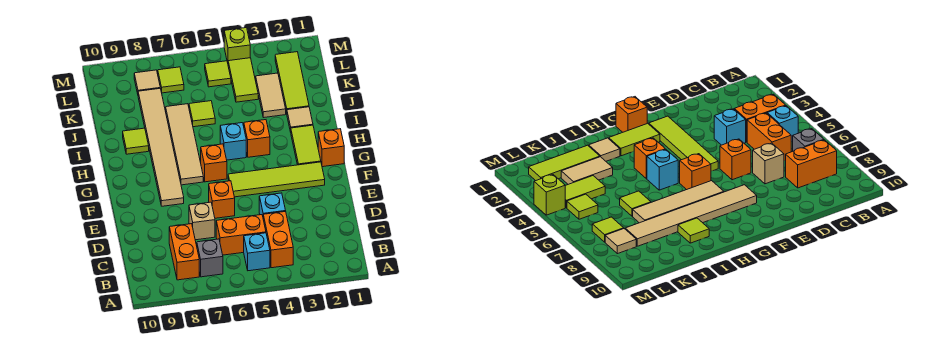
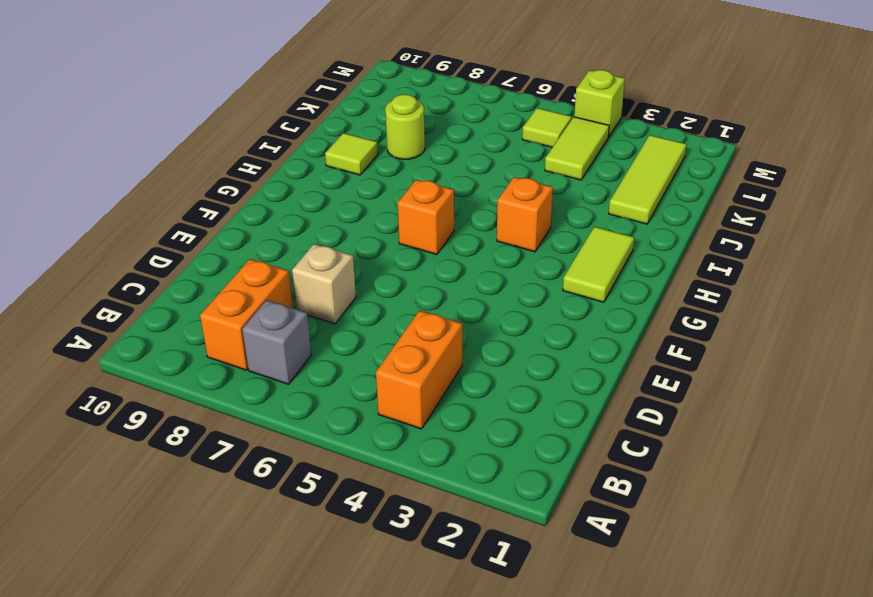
lime round brick J8 level 1 -> tan tile F8:K8 level 1
none -> cyan brick B5 level 1
none -> orange brick C5:C6 level 1
none -> cyan brick D4 level 1

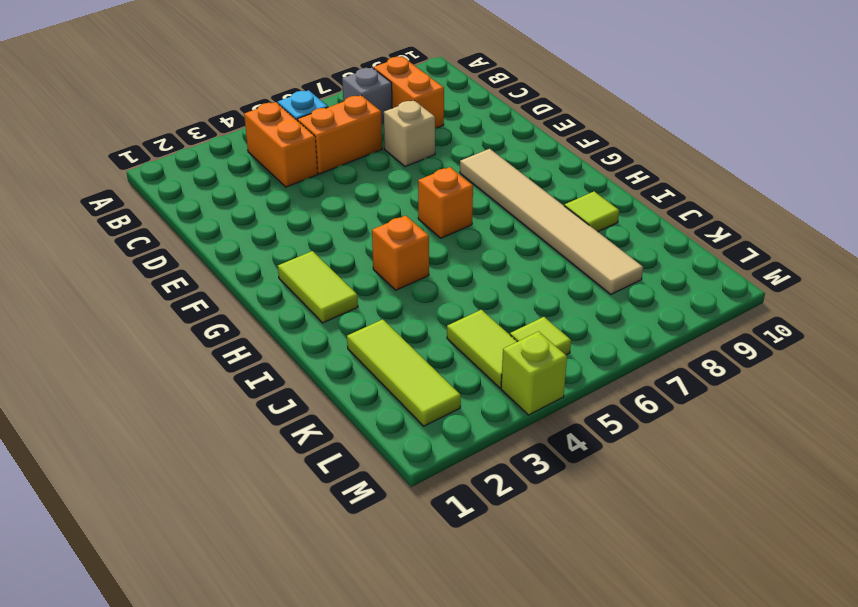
none -> cyan brick D4 level 1
none -> orange brick E6 level 1
none -> lime tile F2:F5 level 1

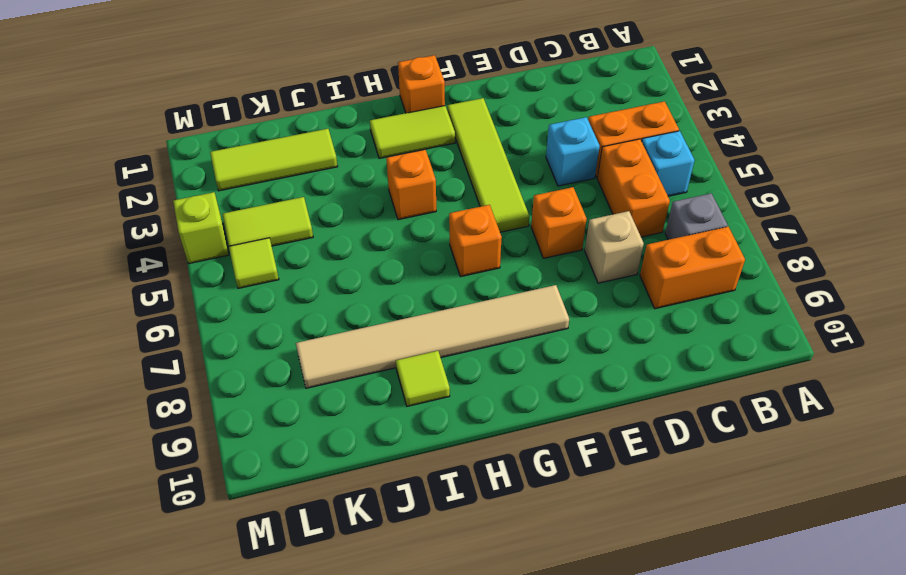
none -> tan tile G7:J7 level 1
none -> cyan brick H5 level 1
none -> tan tile I2 level 1

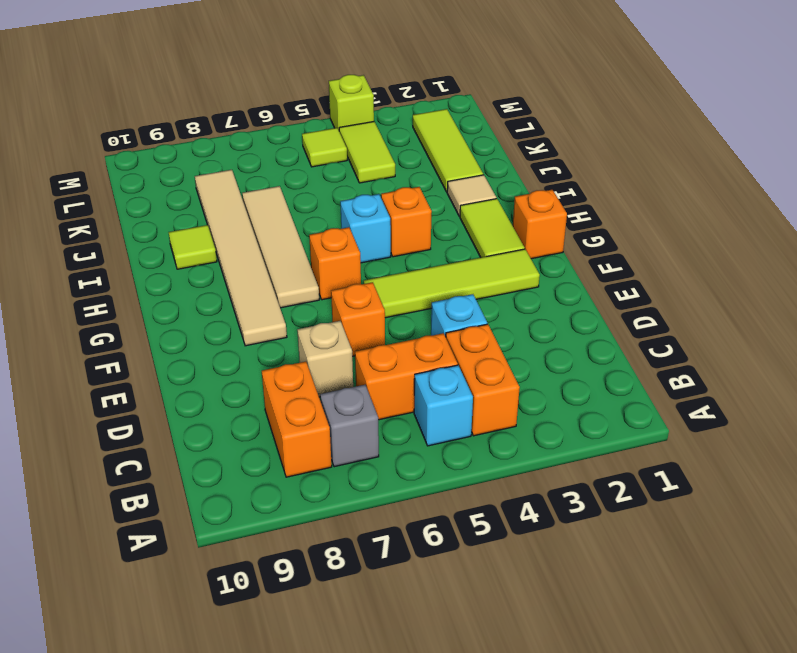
none -> tan tile J3:K3 level 1
none -> lime tile J6 level 1
none -> lime tile L7 level 1

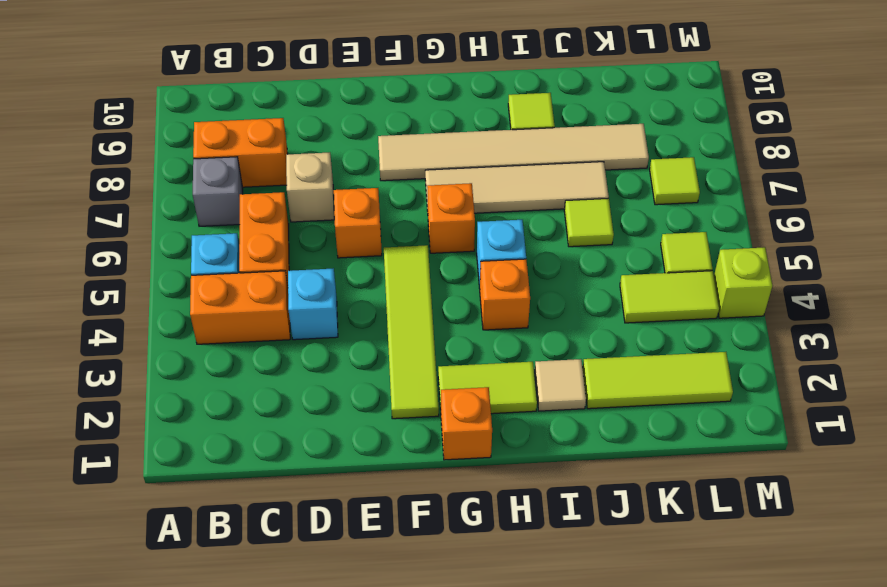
none -> tan tile J3:K3 level 1
none -> tan tile L8 level 1

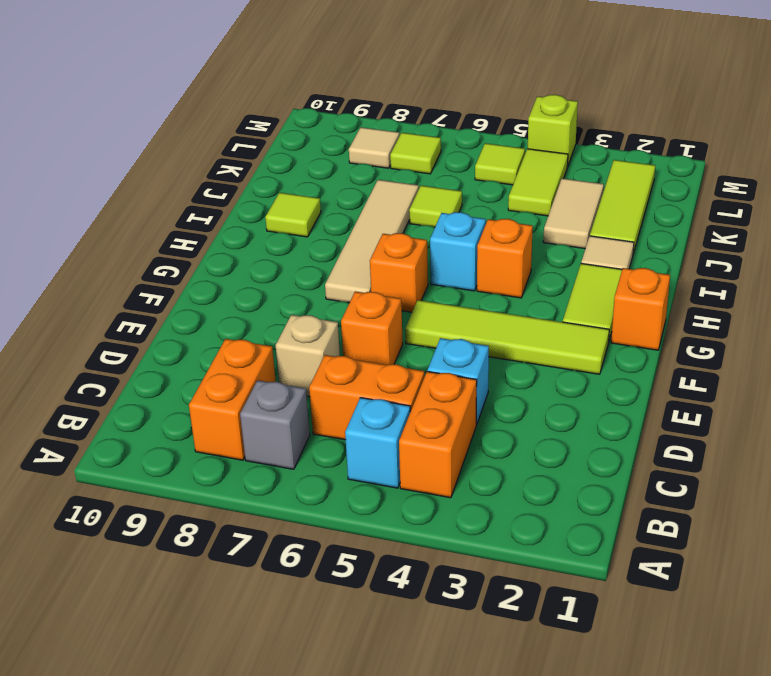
none -> tan tile F8:K8 level 1

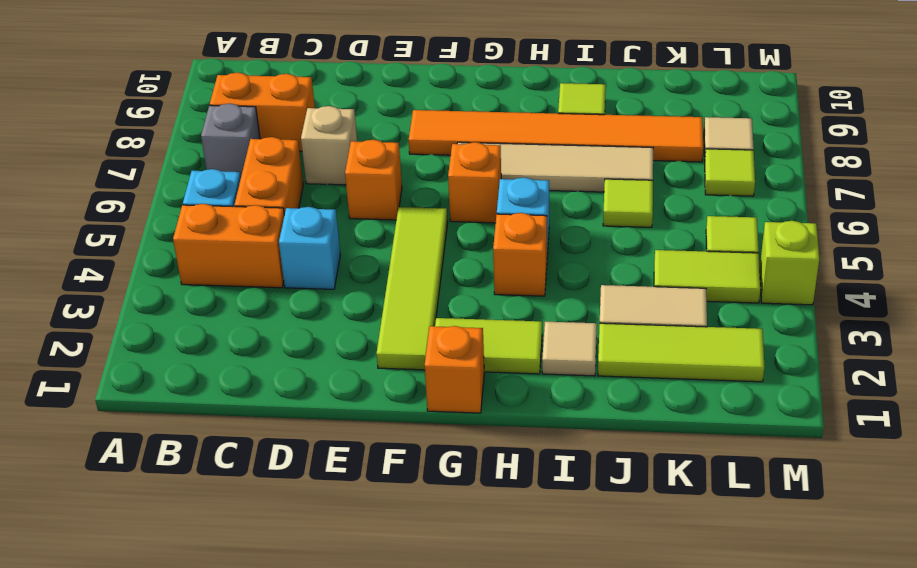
orange tile F8:K8 level 1 -> tan tile F8:K8 level 1

